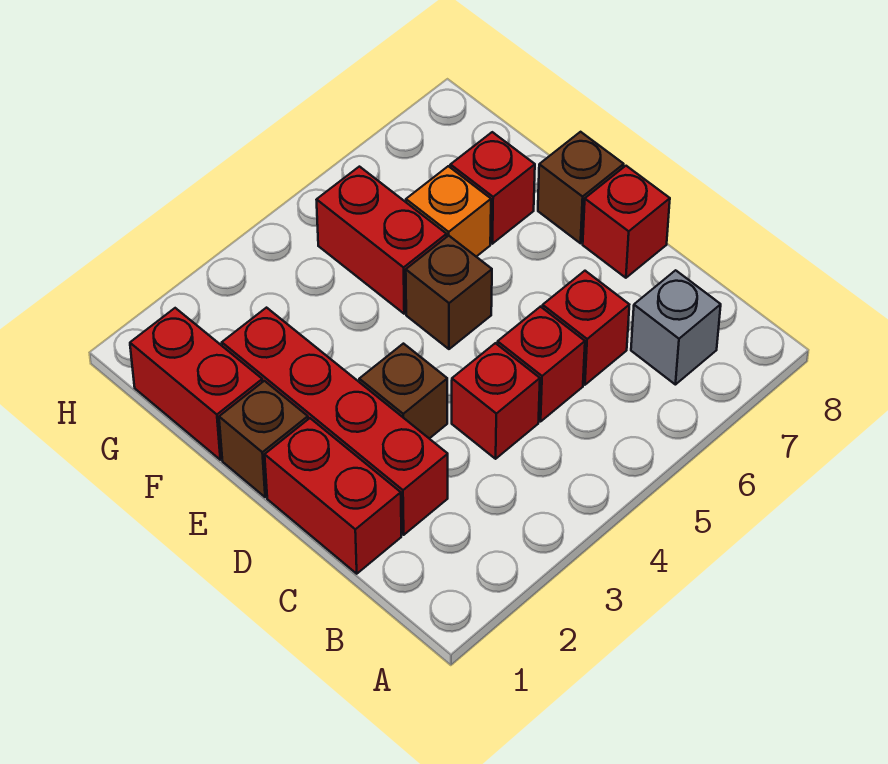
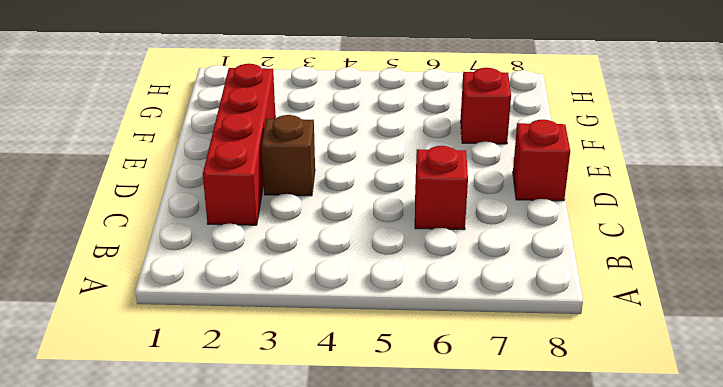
none -> grey brick B7 level 1
none -> red brick C1:D1 level 1
none -> red brick C4 level 1

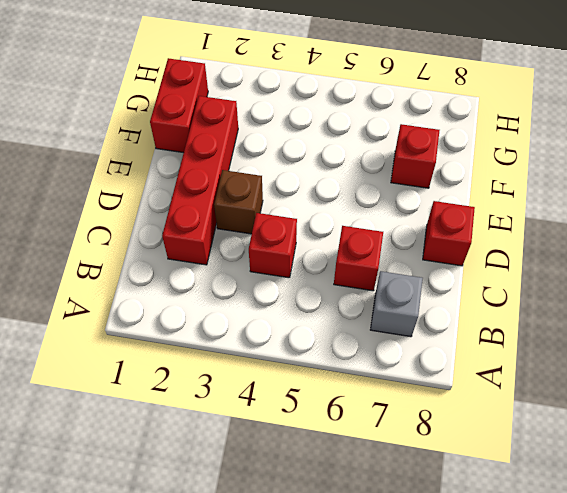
none -> red brick C1:D1 level 1
none -> red brick C5 level 1
none -> brown brick E1 level 1

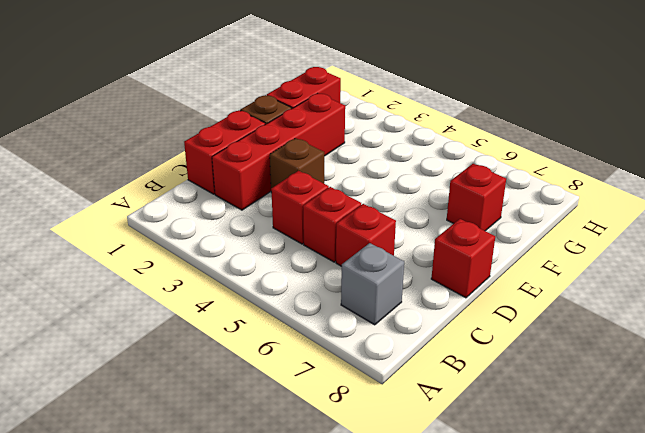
none -> brown brick E5 level 1
none -> brown brick E8 level 1
none -> red brick F5:G5 level 1

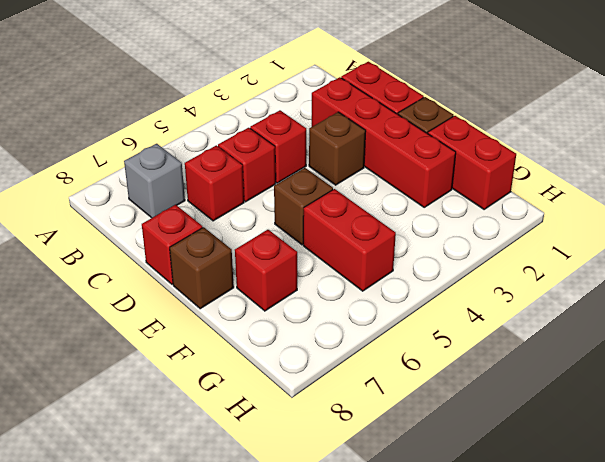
none -> orange brick F6 level 1

